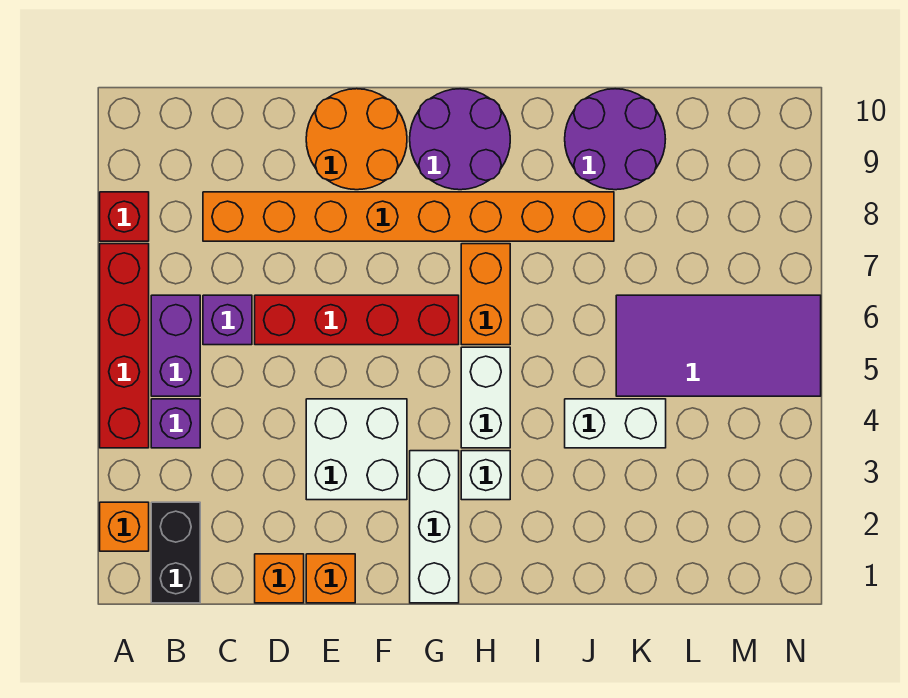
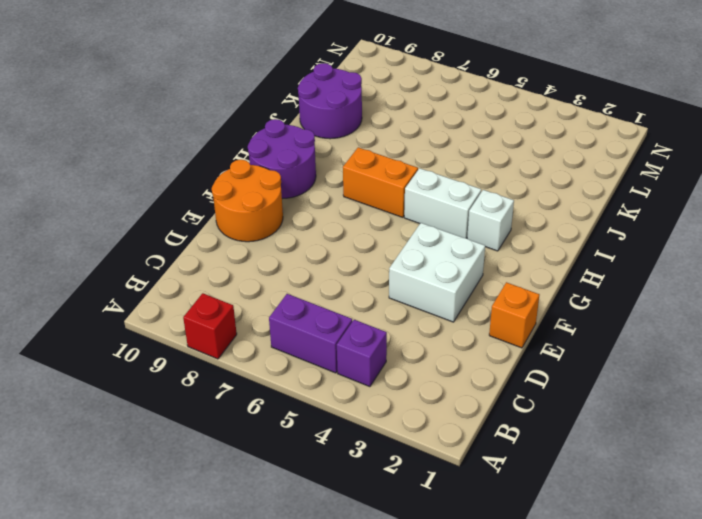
none -> orange brick A2 level 1
none -> red brick A4:A7 level 1
none -> black brick B1:B2 level 1

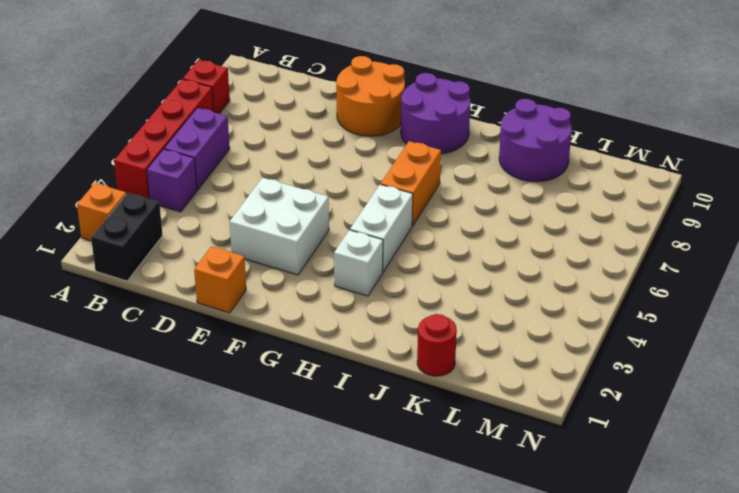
red round brick K1 level 1 -> none
none -> purple brick C6 level 1
none -> orange brick C8:J8 level 1
none -> orange brick D1 level 1

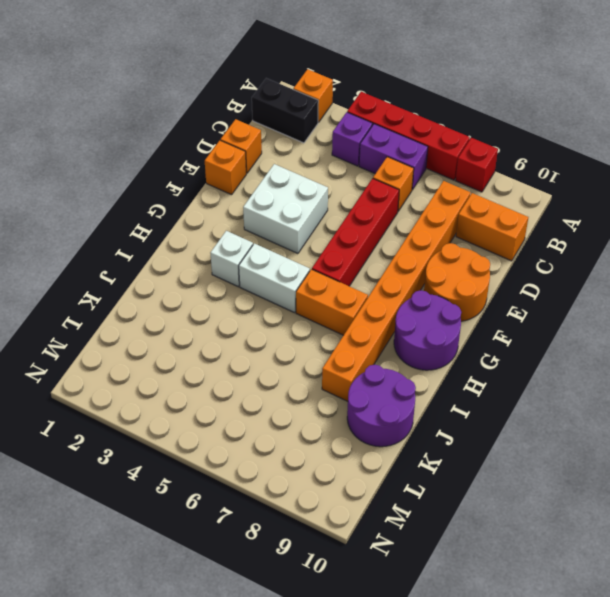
orange brick C6 level 1 -> purple brick C6 level 1
orange brick C9:C10 level 1 -> none
none -> white brick G1:G3 level 1
none -> white brick J4:K4 level 1
none -> purple tile K5:N6 level 1

